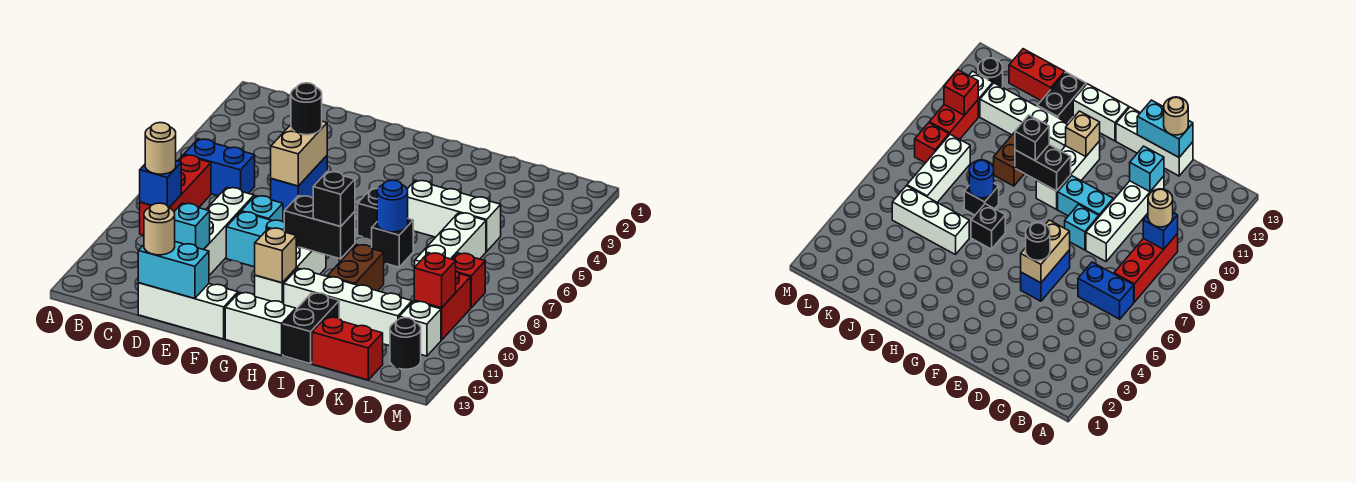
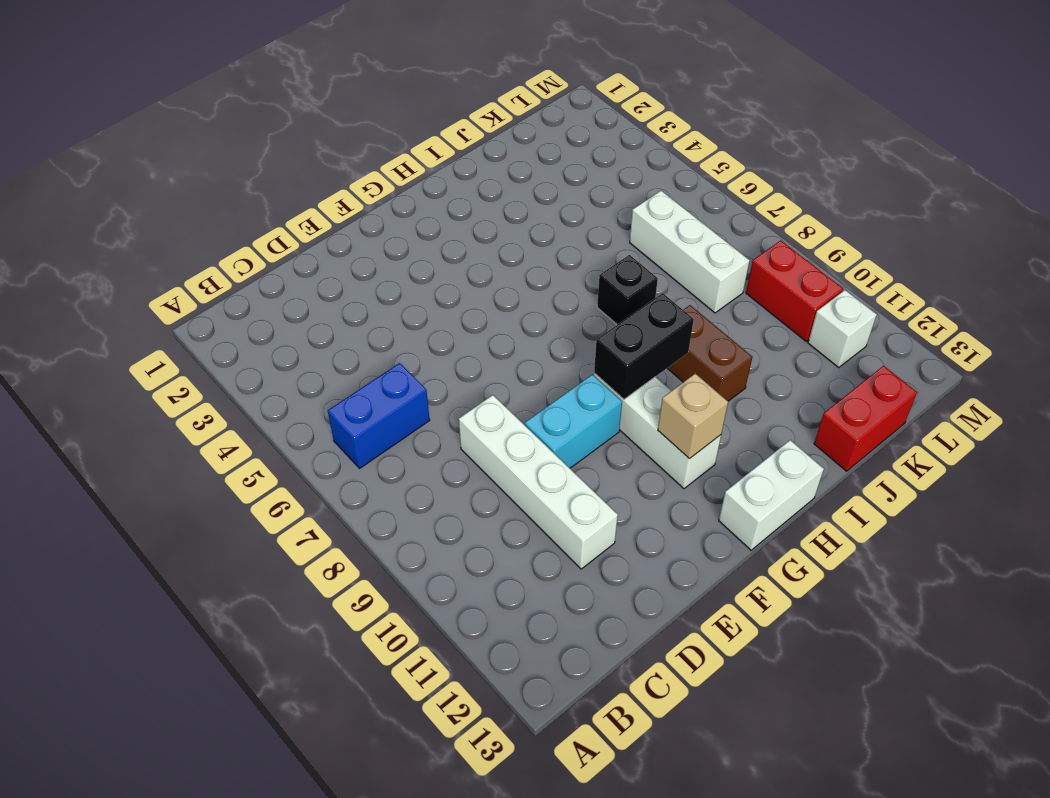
none -> red brick B7:B9 level 1
none -> white brick D13:F13 level 1
none -> blue brick E5:E6 level 1
none -> cyan brick E8 level 1

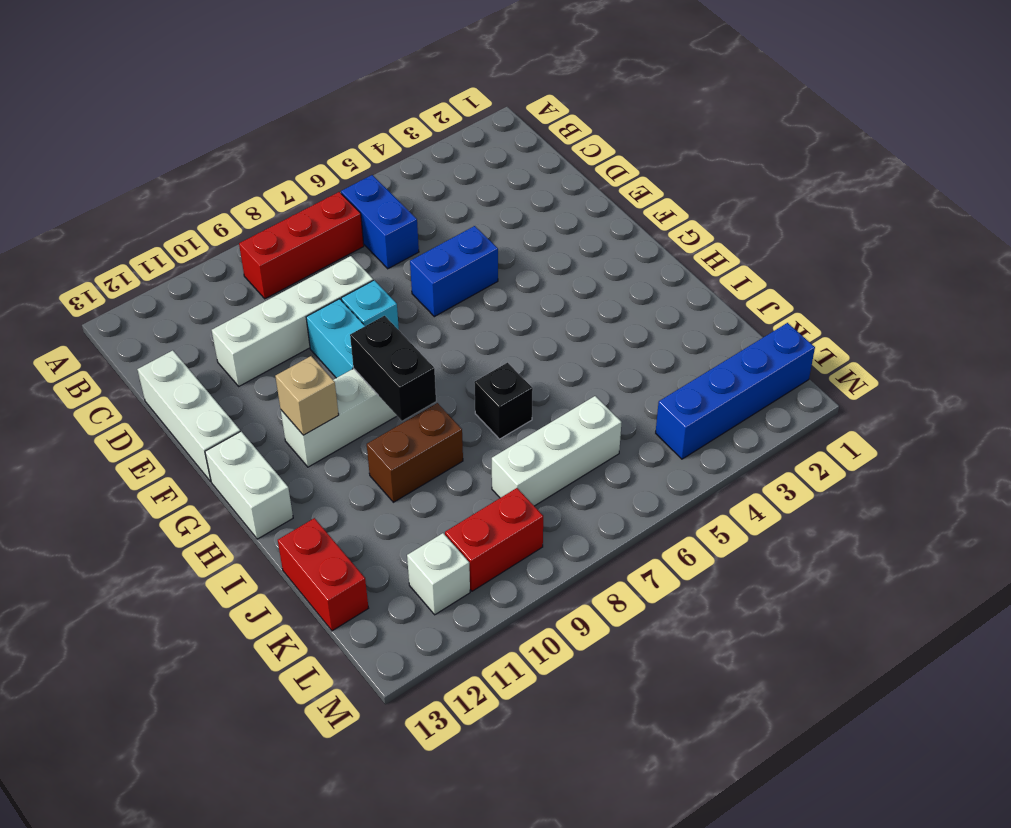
blue brick L1:L4 level 1 -> none
none -> black brick H6 level 1
none -> white brick H11:K11 level 1
none -> white brick I5:K5 level 1
none -> black brick I12:I13 level 1

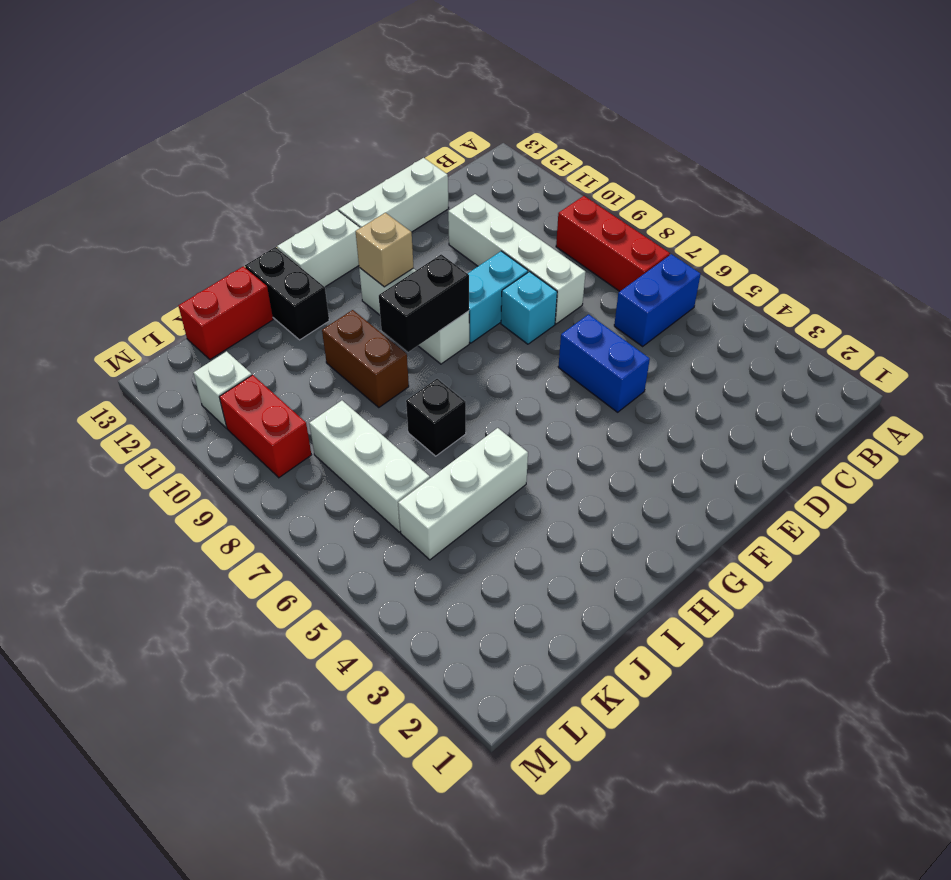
none -> black brick H6 level 1
none -> white brick H11:K11 level 1
none -> red brick L8 level 1
none -> black round brick L12 level 1

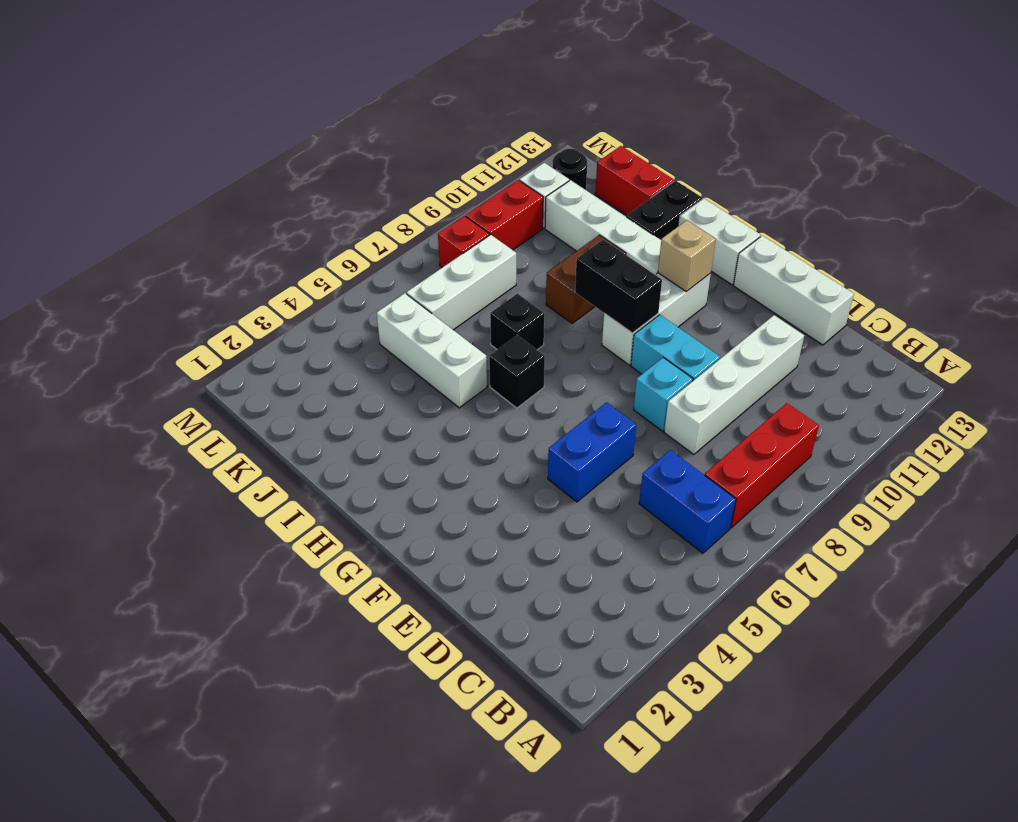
none -> blue brick B9 level 2
none -> cyan brick D11 level 2
none -> cyan brick D13:E13 level 2
none -> tan brick E5:E6 level 2

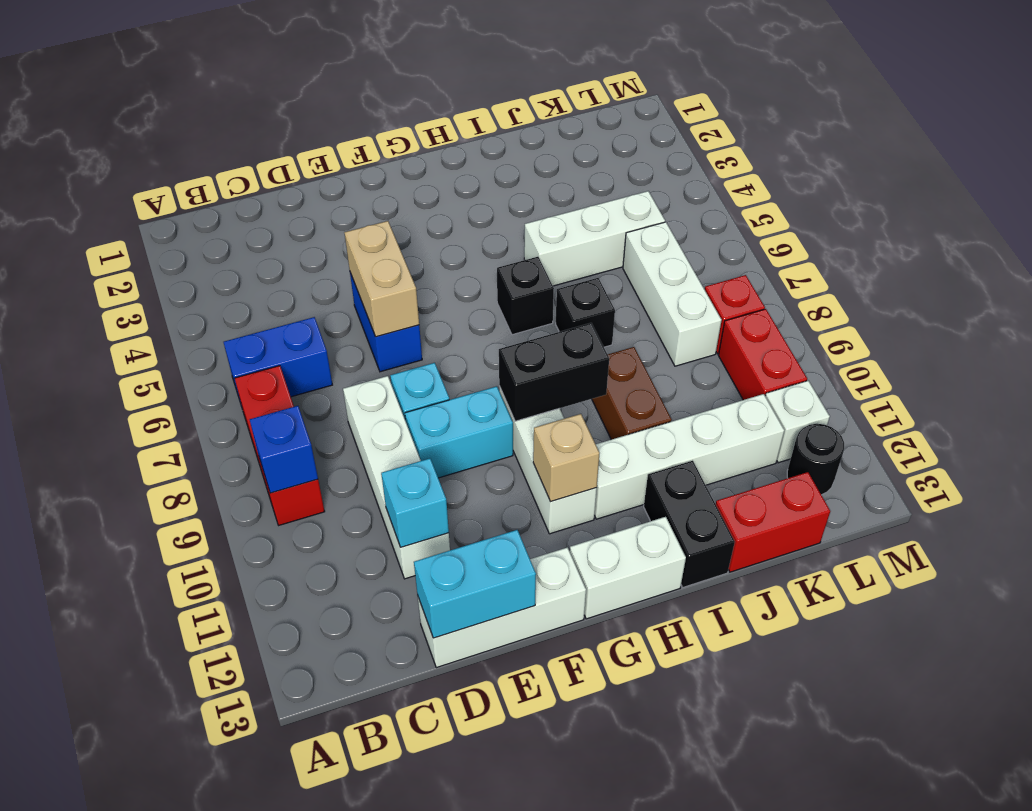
none -> blue round brick I7 level 2
none -> red brick L10 level 2
none -> tan round brick B9 level 3
none -> tan round brick D13 level 3

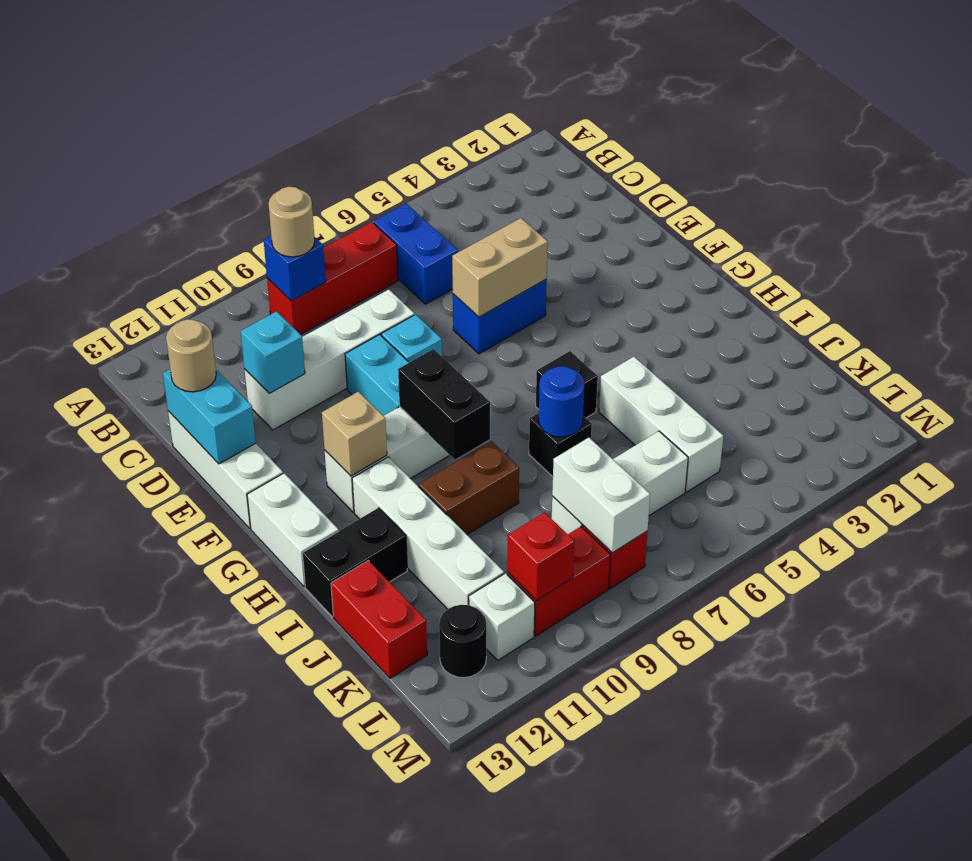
white brick K8:L8 level 2 -> none
none -> black round brick E5 level 3
none -> black brick H9 level 3

